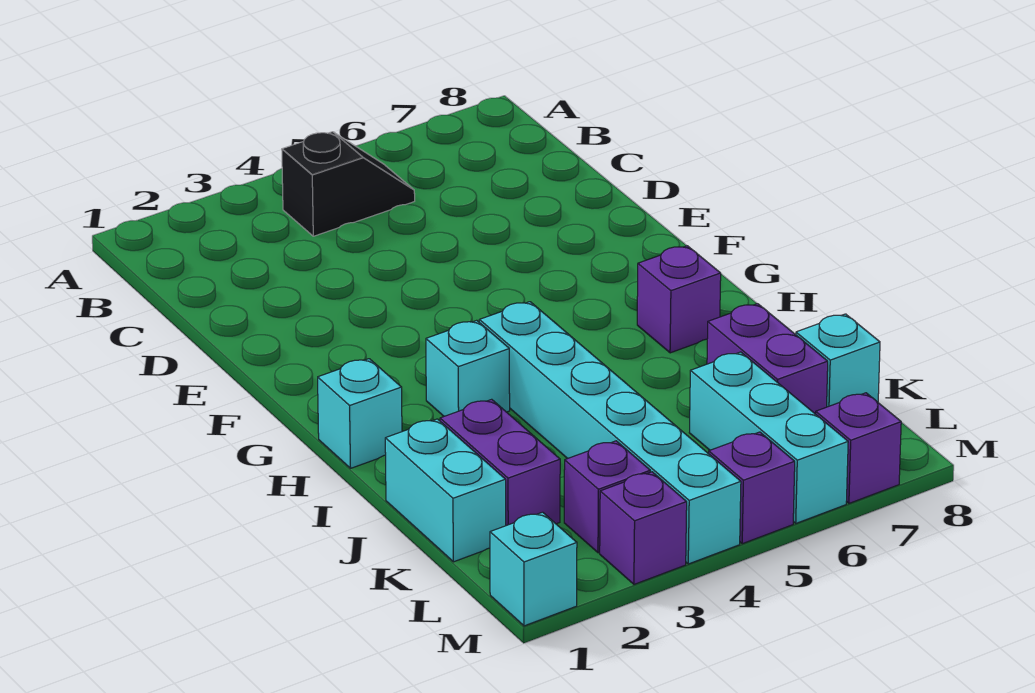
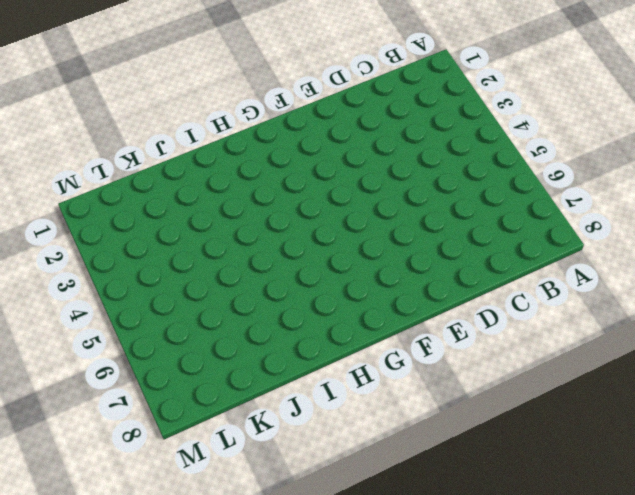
none -> black slope B4:B5 level 1 top 4
none -> cyan brick H1 level 1
none -> cyan brick H3 level 1

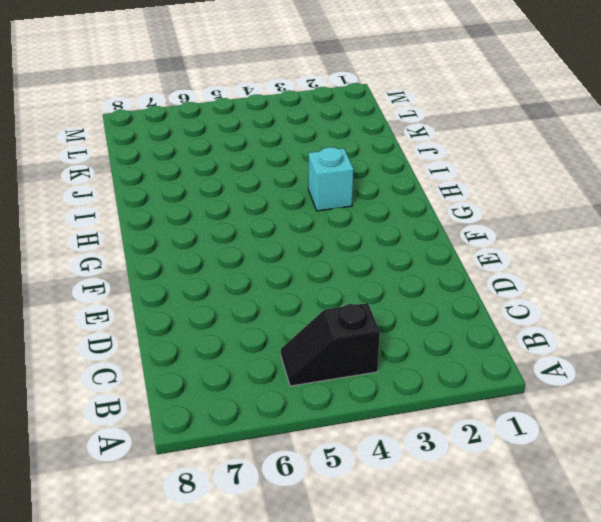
none -> cyan brick H1 level 1
none -> cyan brick H4:M4 level 1
none -> purple brick H7 level 1

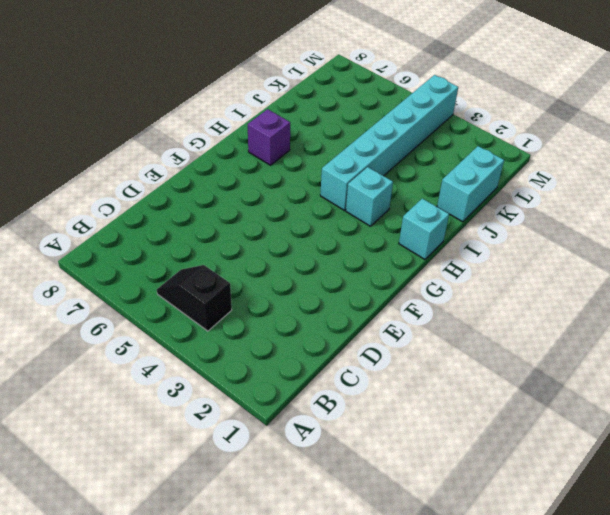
none -> purple brick J2:K2 level 1
none -> purple brick J7:K7 level 1
none -> cyan brick K6:M6 level 1

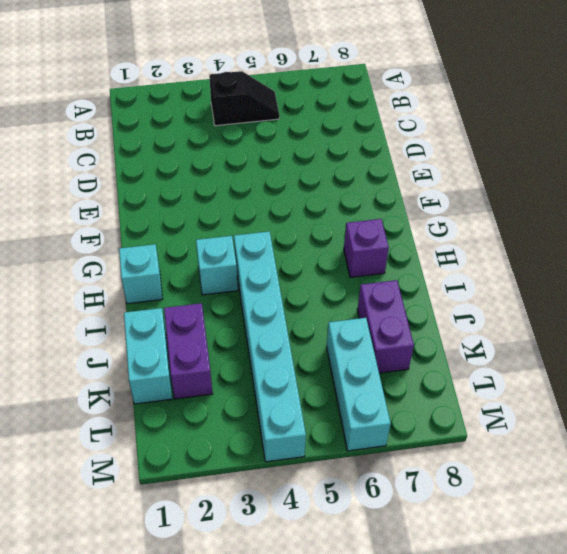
none -> cyan brick K8 level 1
none -> purple brick L3 level 1
none -> cyan brick M1 level 1

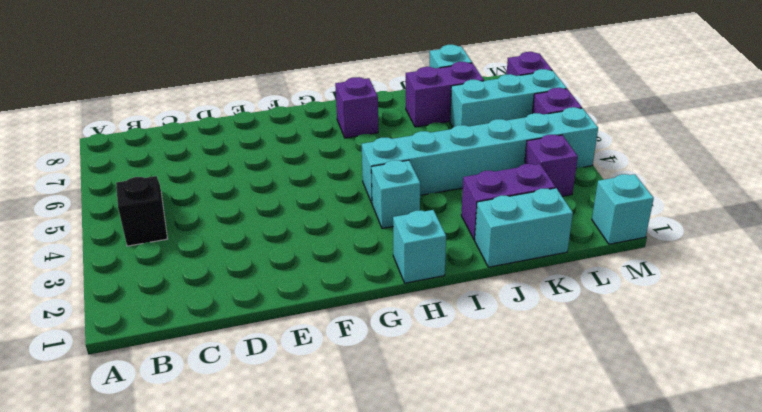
none -> purple brick M3 level 1

